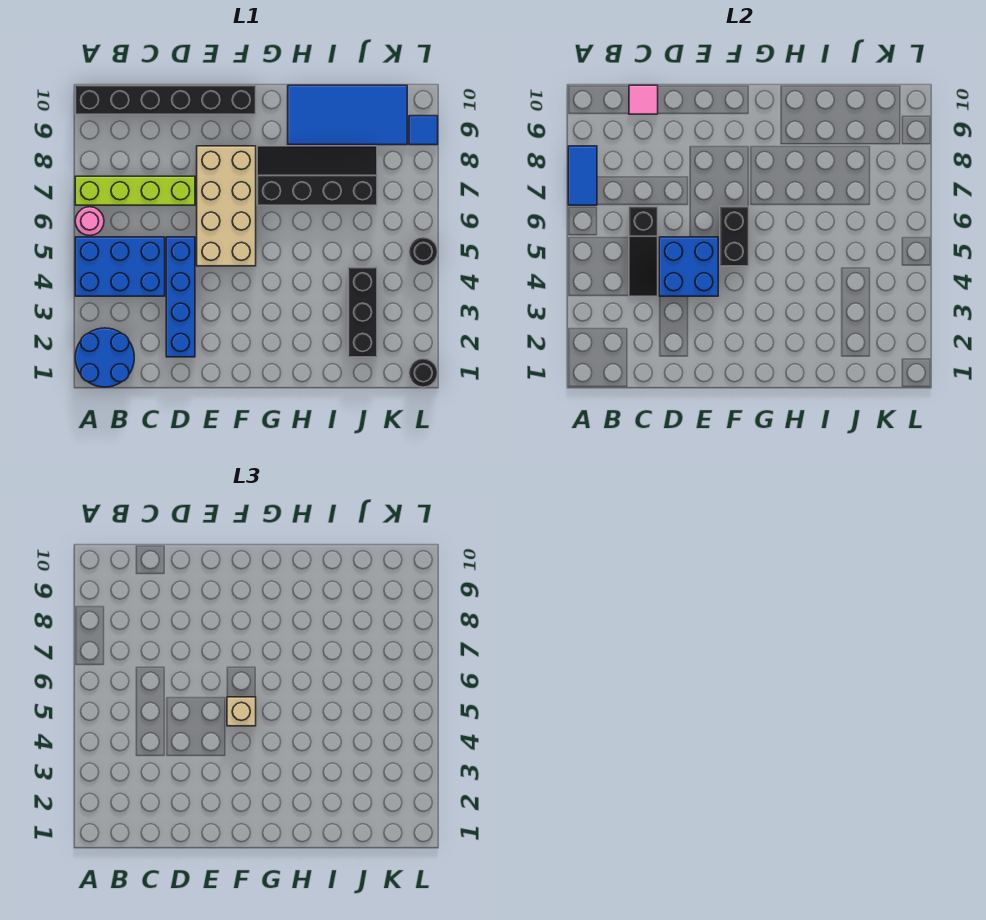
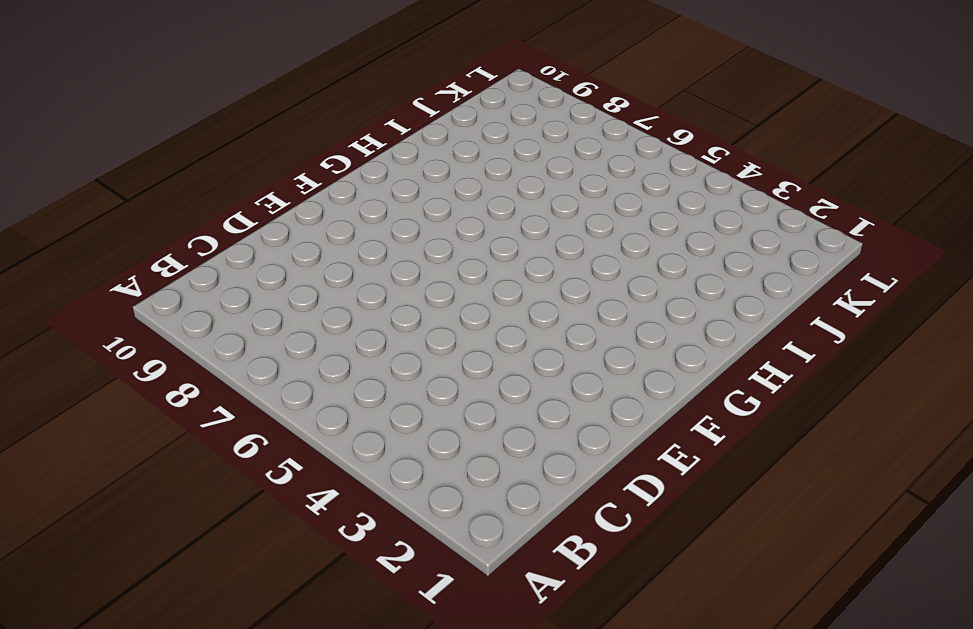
none -> blue round brick A1:B2 level 1
none -> blue brick A4:C5 level 1
none -> pink round brick A6 level 1

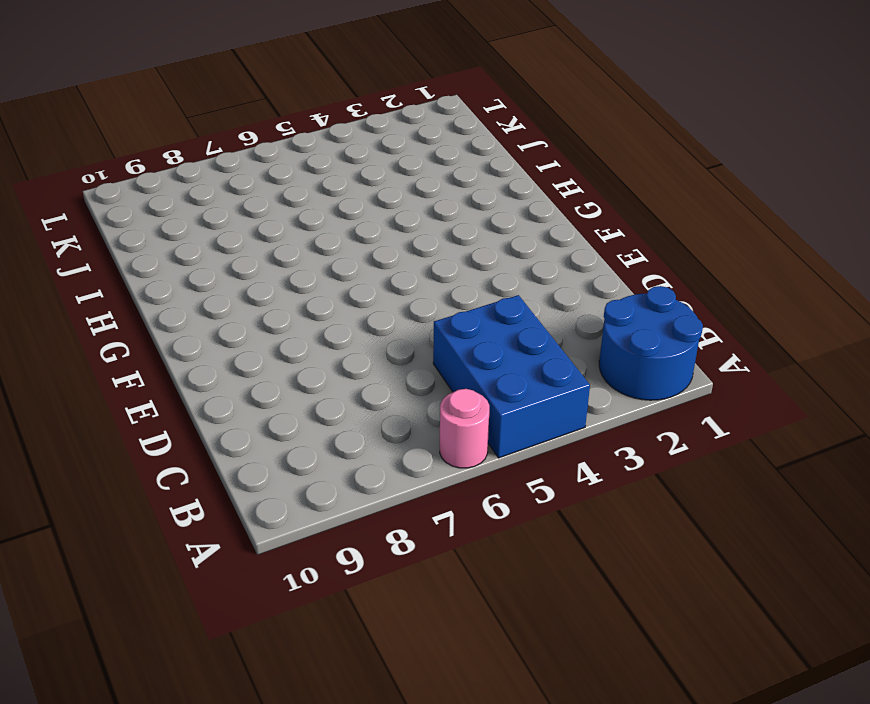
none -> lime brick A7:D7 level 1
none -> black brick A10:F10 level 1
none -> blue brick D2:D5 level 1

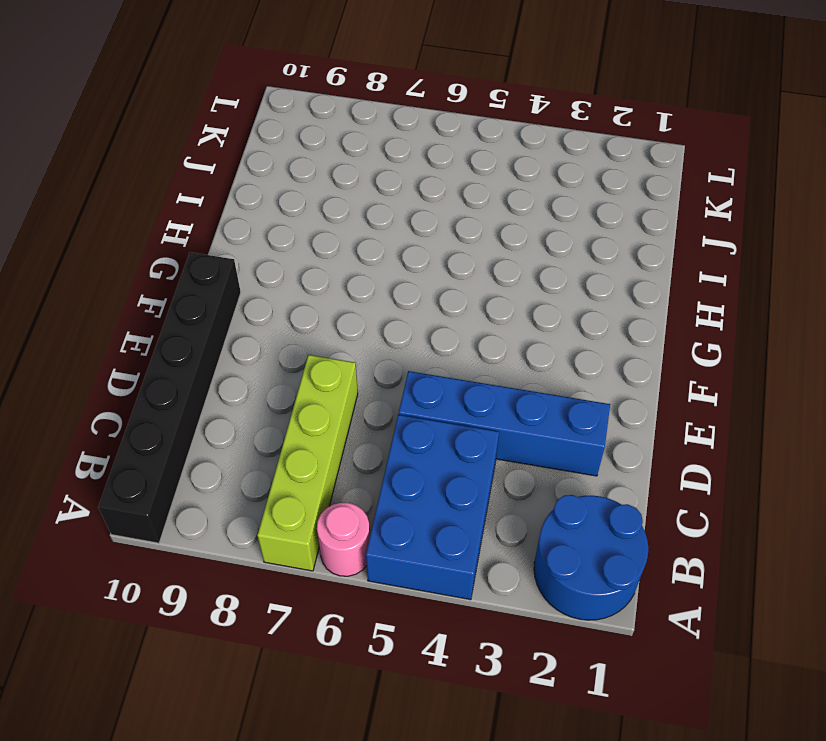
none -> tan brick E5:F8 level 1
none -> black slope G7:J8 level 1 top 7
none -> blue tile H9:K10 level 1

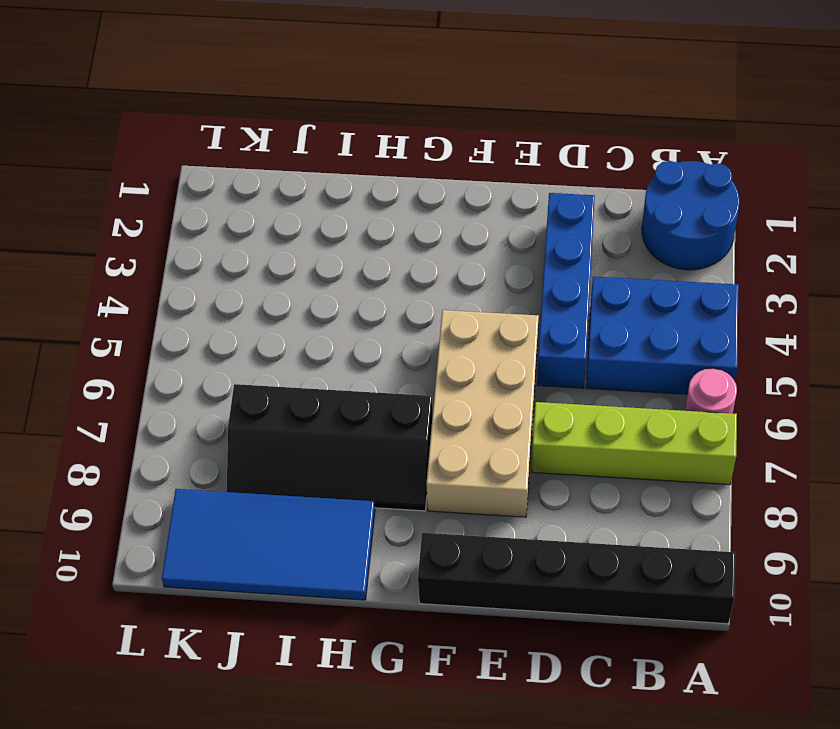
none -> black brick J2:J4 level 1
none -> black round brick L1 level 1
none -> black round brick L5 level 1

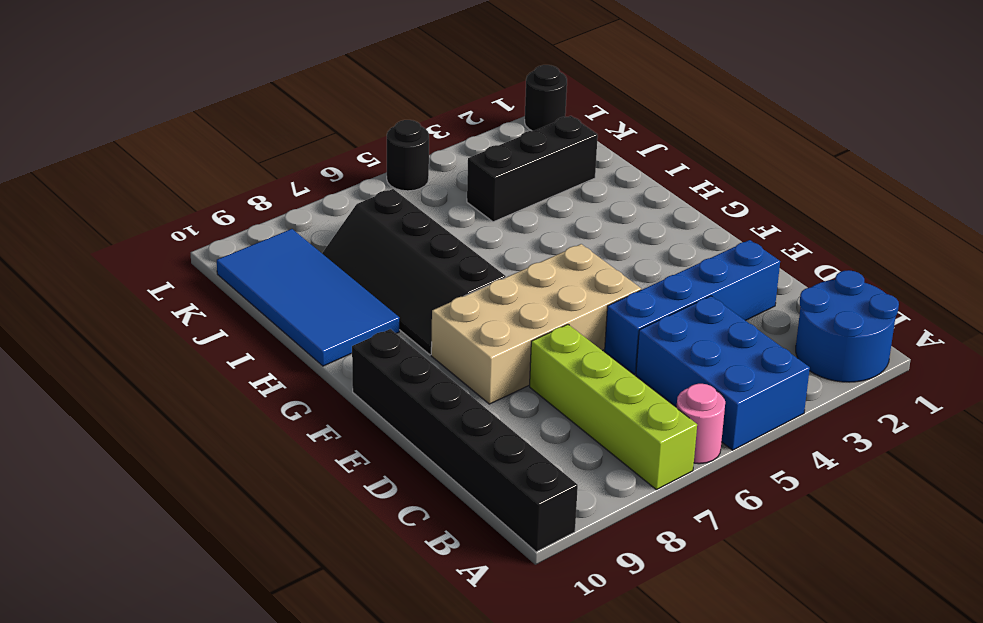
none -> blue tile L9 level 1
none -> blue tile A7:A8 level 2
none -> black slope C4:C6 level 2 top 6

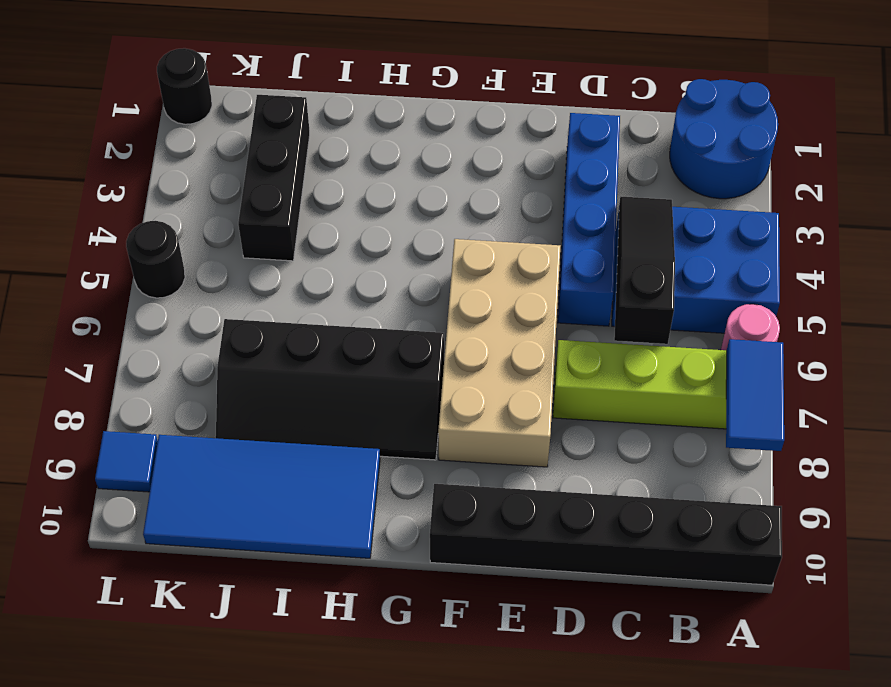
none -> pink tile C10 level 2
none -> blue brick D4:E5 level 2
none -> black brick F5:F6 level 2

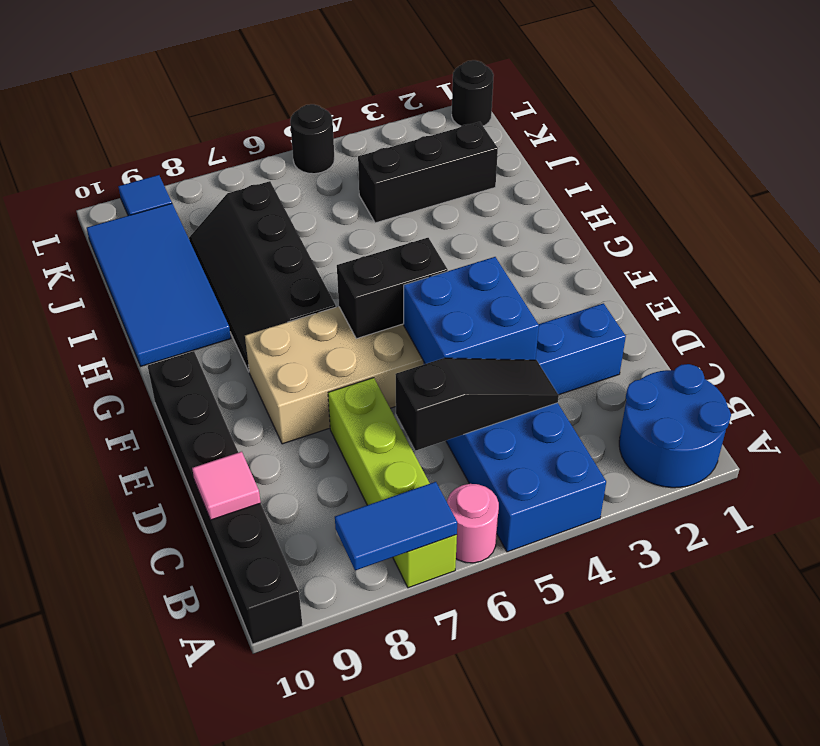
none -> tan brick F5 level 3

